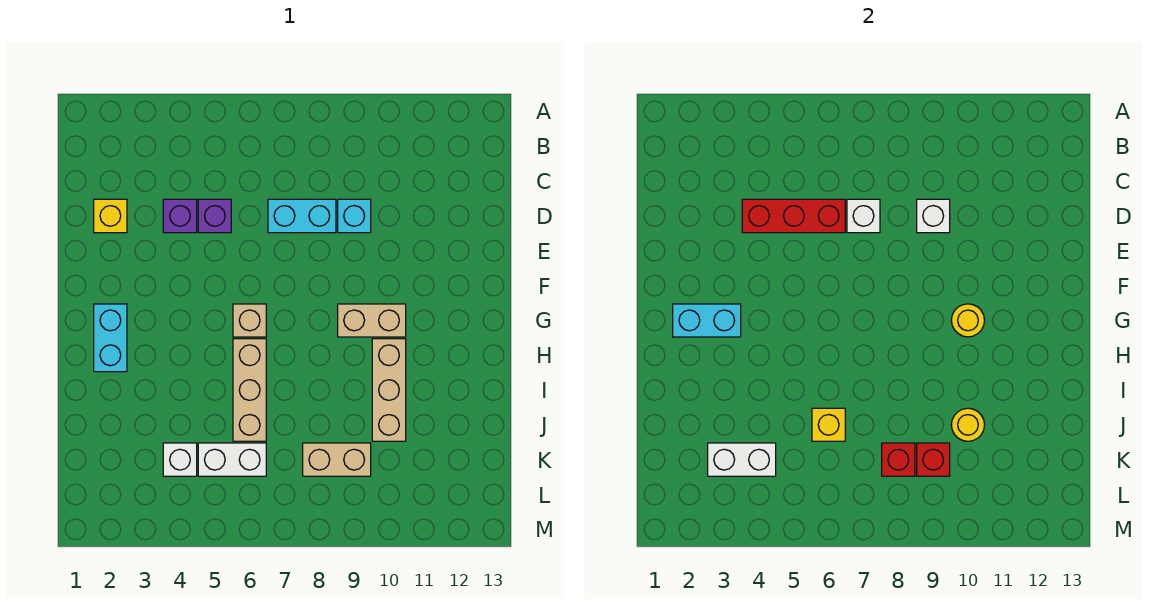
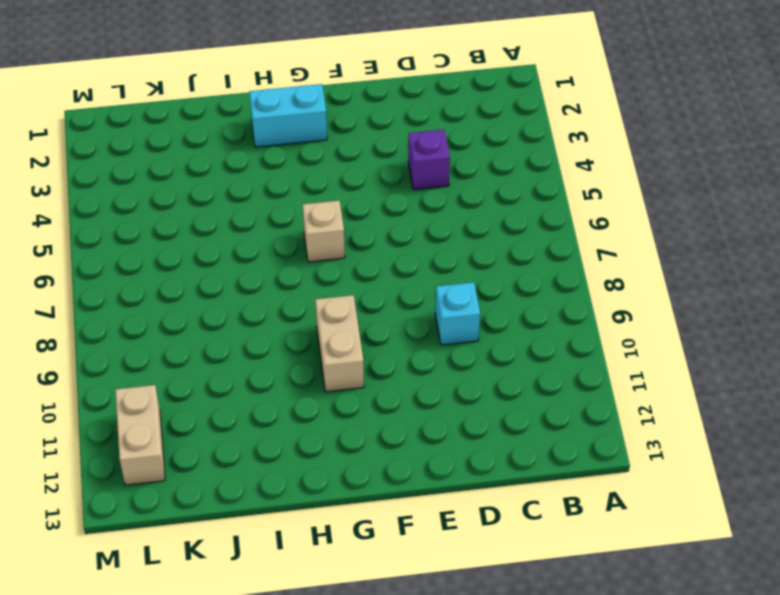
tan brick L11:L12 level 1 -> tan brick K8:K9 level 1
none -> yellow brick D2 level 1
none -> purple brick D5 level 1
none -> cyan brick D7:D8 level 1

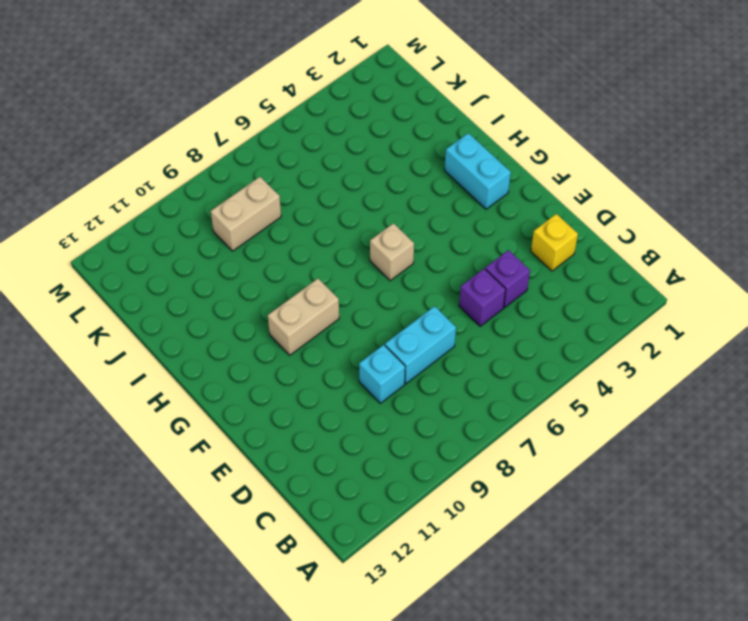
none -> tan brick H6:J6 level 1
none -> tan brick H10:J10 level 1
none -> white brick K4 level 1

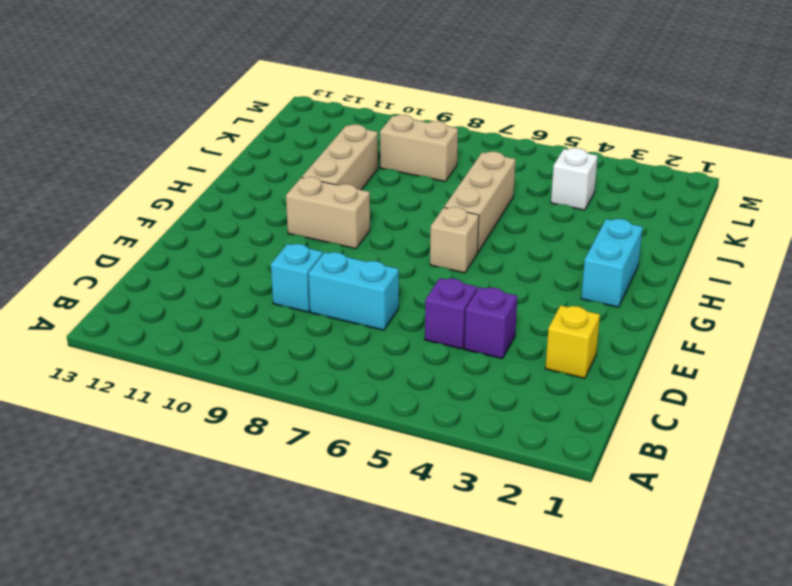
none -> white brick K5:K6 level 1
none -> red brick D4:D6 level 2
none -> white brick D7 level 2

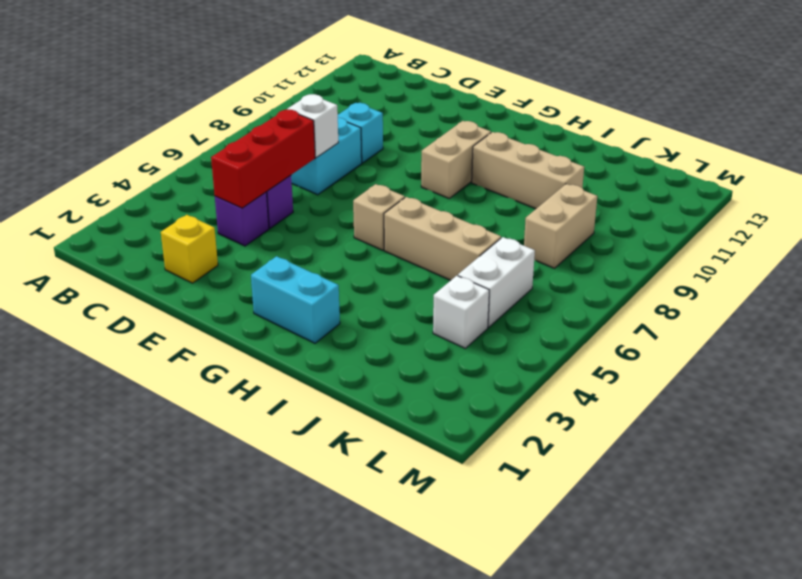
none -> white brick D9 level 2
none -> cyan brick G2:G3 level 2
none -> yellow round brick G10 level 2

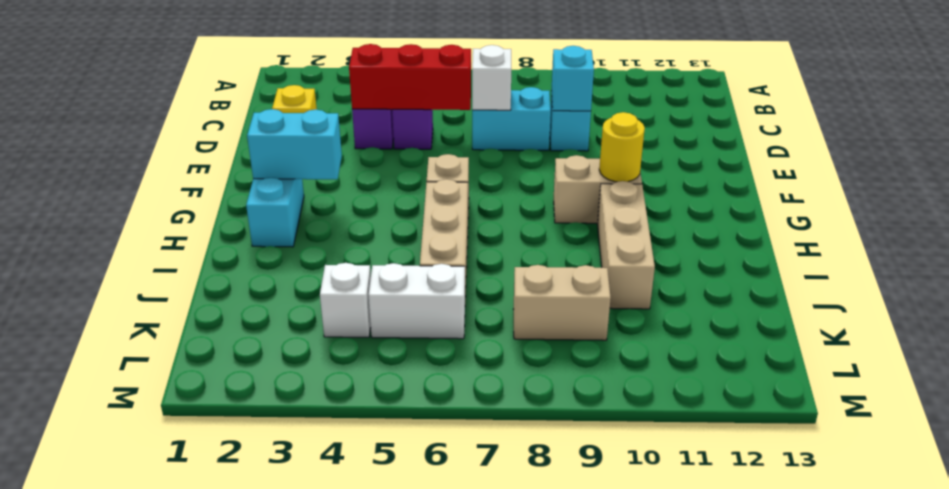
cyan brick D9 level 2 -> white brick D9 level 2
none -> yellow brick J6 level 2
none -> yellow round brick J10 level 2
none -> white brick K3:K4 level 2

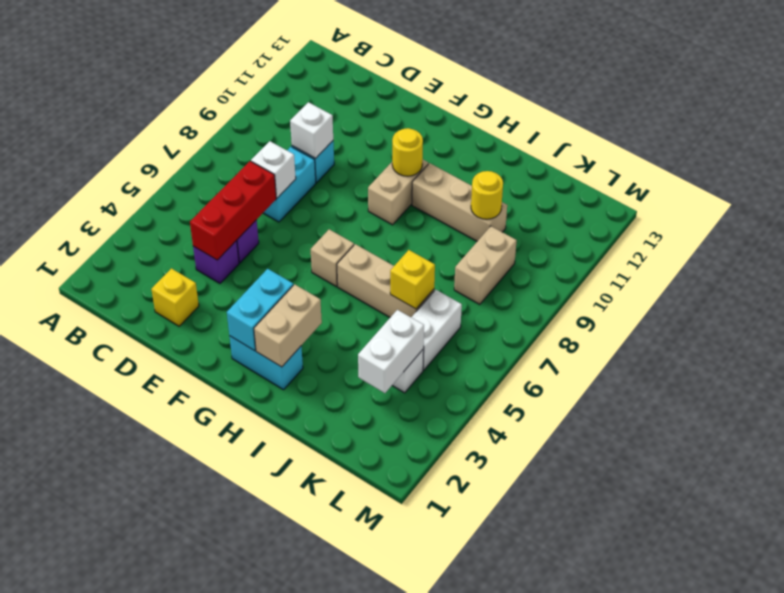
tan brick H2:H3 level 2 -> none
none -> red brick K8 level 2
none -> red brick K9 level 2

